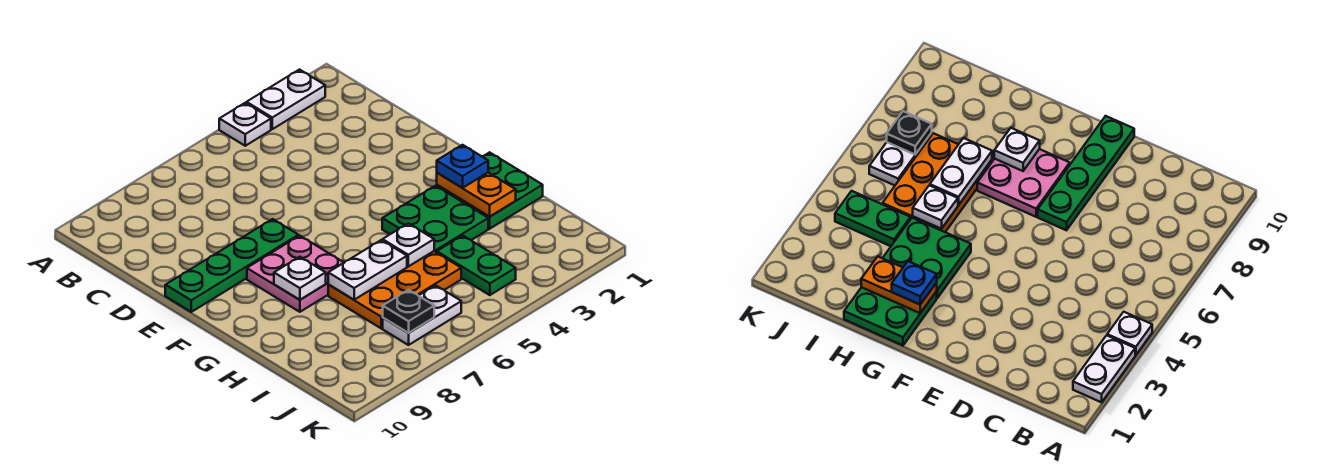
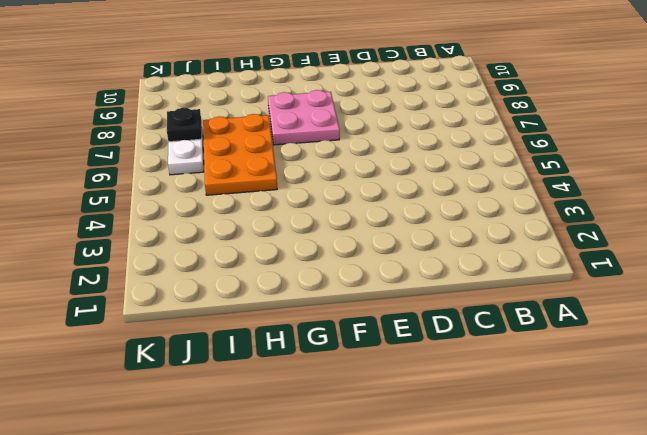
none -> white plate A2:A3 level 1
none -> white plate A4 level 1
none -> green plate E7:E10 level 1

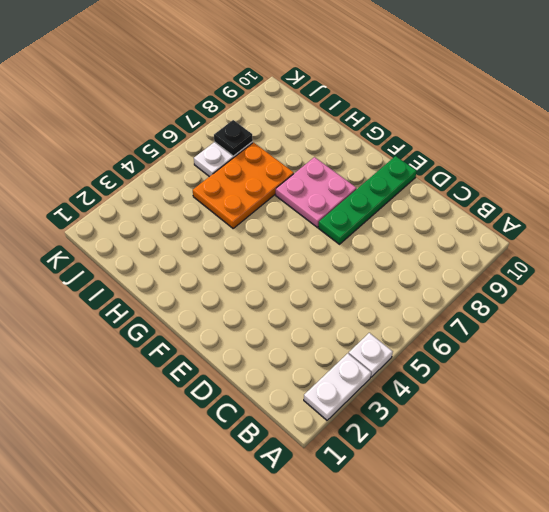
none -> green plate G1:H2 level 1
none -> green plate G3:H4 level 1
none -> green plate I4:J4 level 1

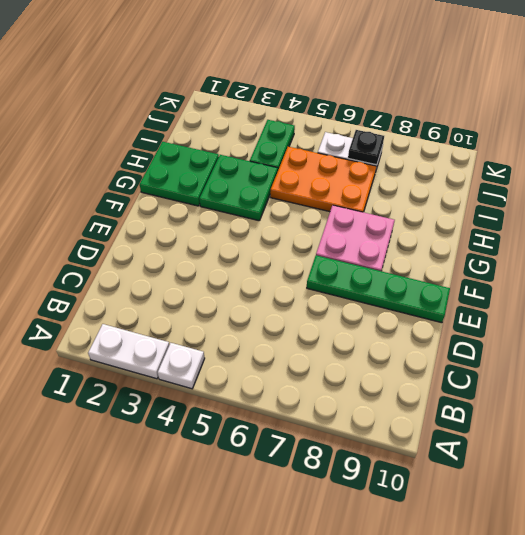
none -> orange plate G2:H2 level 2
none -> white plate G8 level 2
none -> white plate H5 level 2

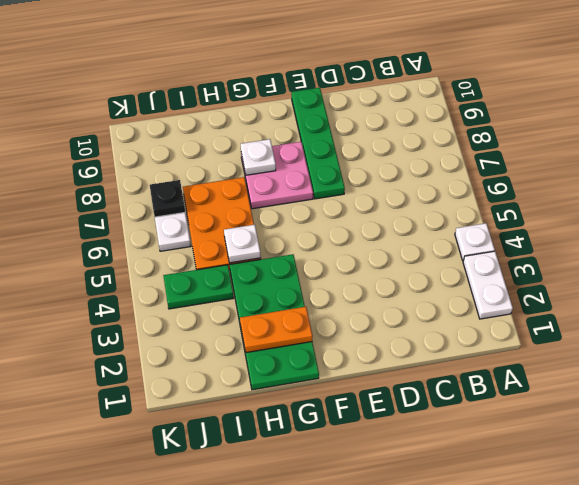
none -> white plate H6:H7 level 2
none -> blue plate G2 level 3

